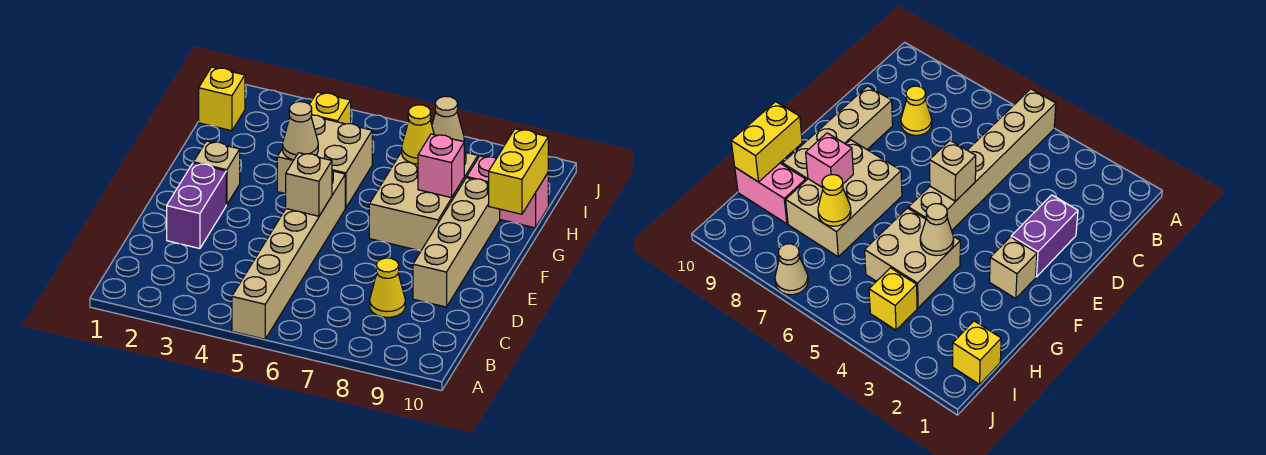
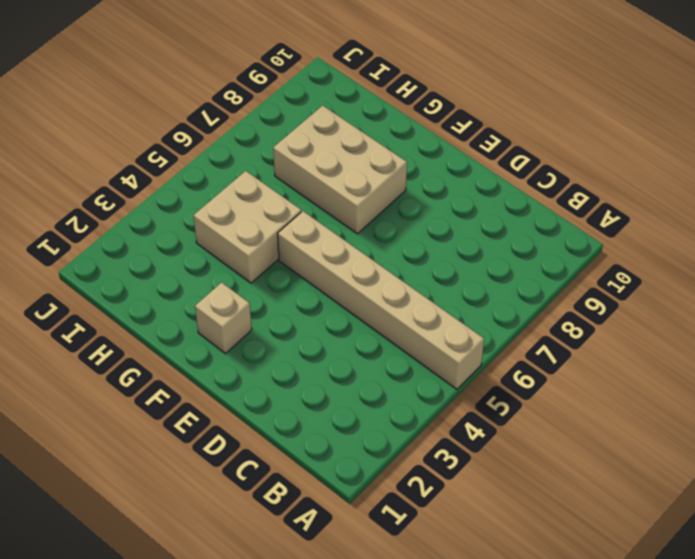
none -> yellow cone C8 level 1
none -> purple brick D2:E2 level 1
none -> tan brick D9:G9 level 1

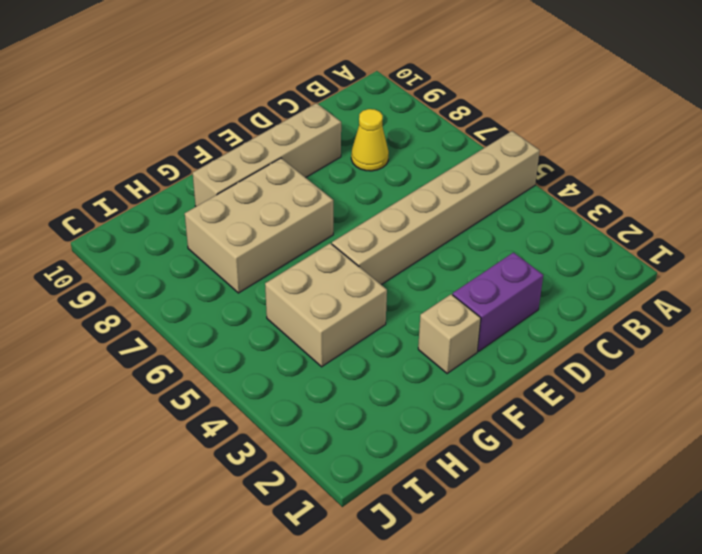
none -> pink brick H9:H10 level 1
none -> yellow brick I1 level 1
none -> yellow brick I4 level 1

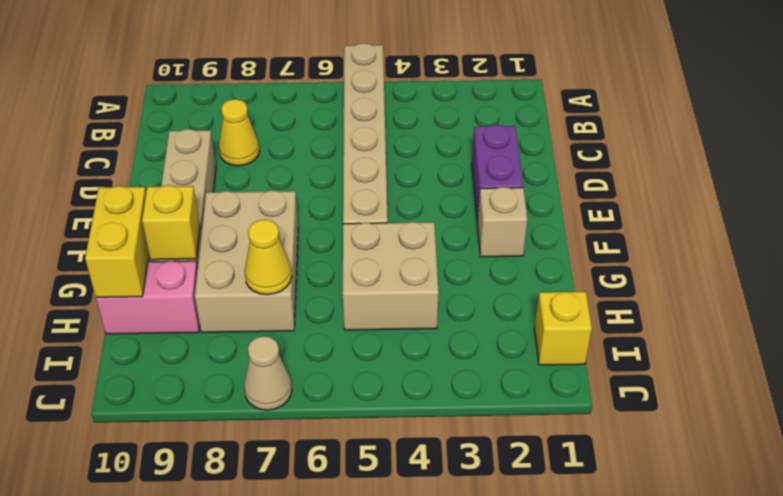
yellow brick G9 level 2 -> yellow brick I4 level 1
none -> tan brick E5 level 2
none -> tan cone G4 level 2
none -> pink brick G8 level 2

